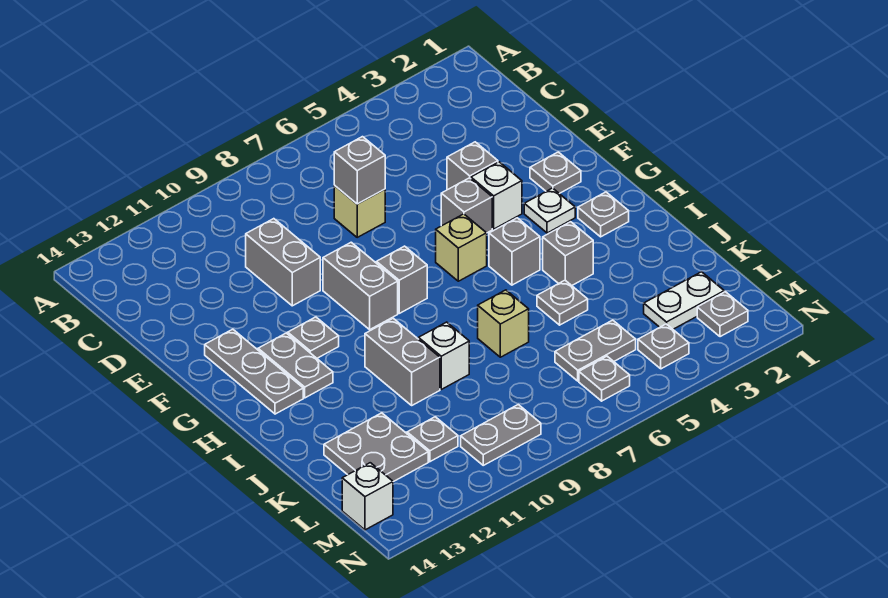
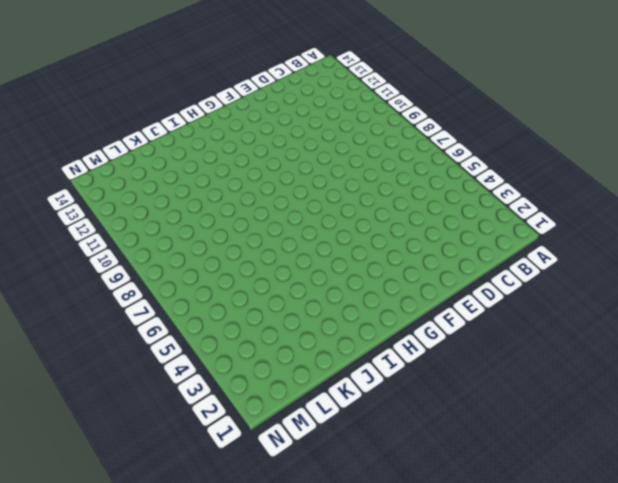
none -> tan brick D7 level 1
none -> grey brick D10:E10 level 1
none -> grey brick E4 level 1
none -> grey plate F2 level 1

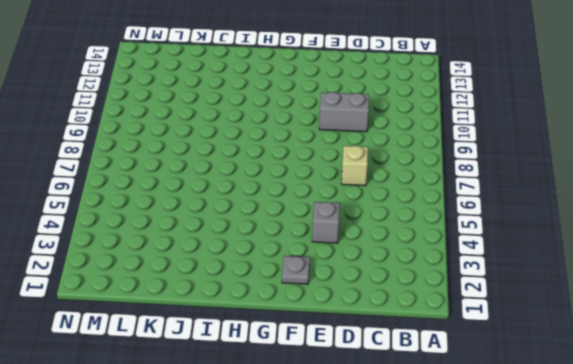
none -> white brick F4 level 1
none -> grey brick F5 level 1
none -> grey brick F9:G9 level 1
none -> grey plate F13:H13 level 1

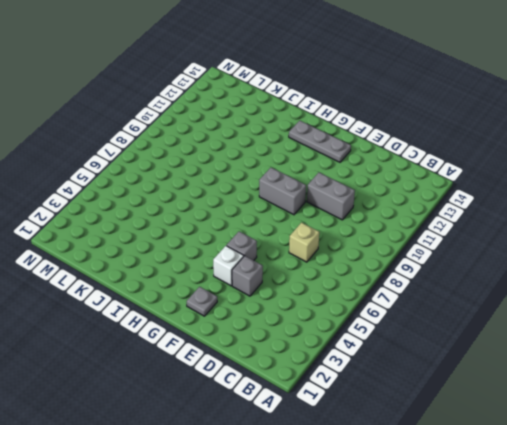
none -> white plate G3 level 1
none -> tan brick G6 level 1
none -> grey brick G8 level 1
none -> grey plate G11 level 1

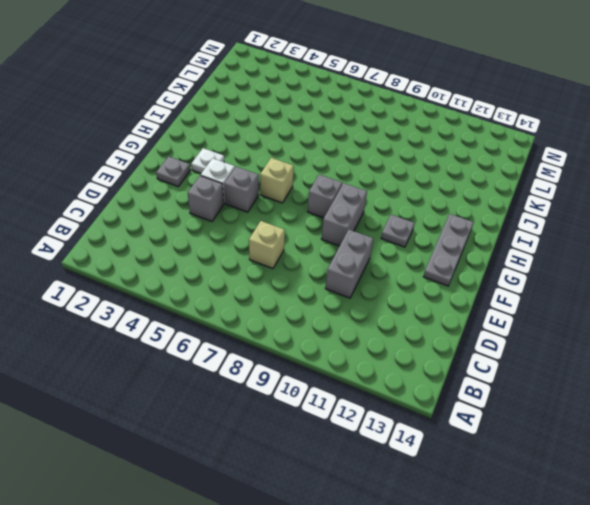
none -> grey plate G12:H12 level 1
none -> grey plate H2 level 1
none -> grey brick H5 level 1
none -> grey brick I4 level 1

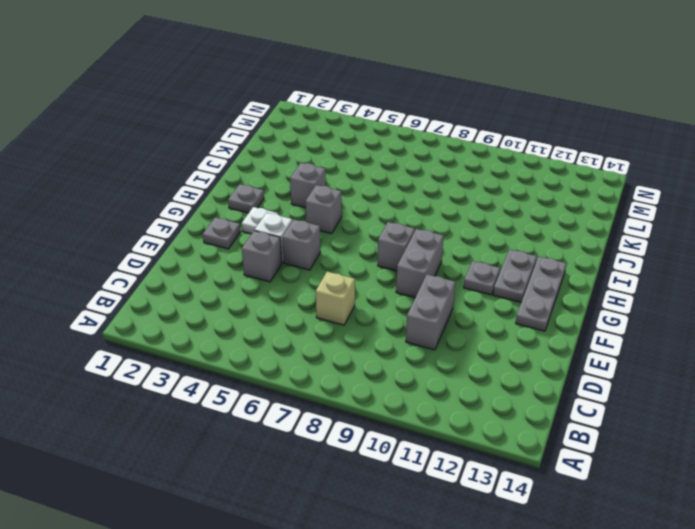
none -> tan brick G6 level 1
none -> grey brick I10:J10 level 1
none -> grey plate J5 level 1
none -> tan brick J7 level 1

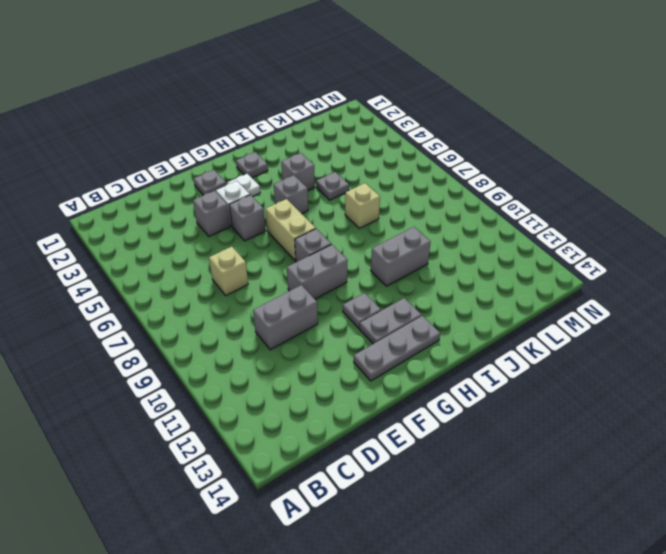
tan brick G6:G7 level 1 -> tan brick G6 level 1
none -> white brick J9 level 1
none -> grey plate K12:L13 level 1
none -> white plate L2:L3 level 1
none -> grey plate L5:L6 level 1

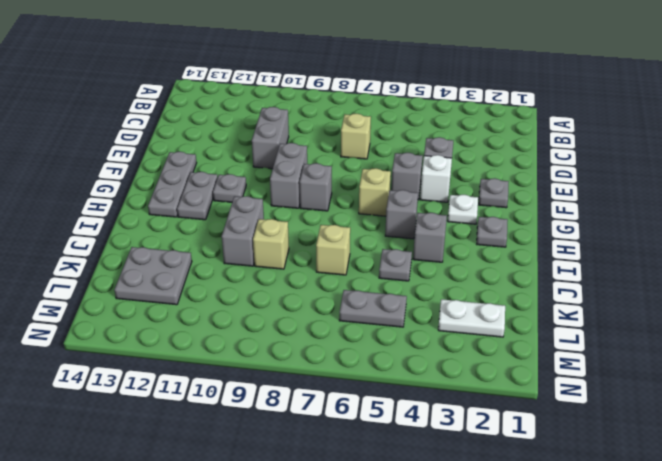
tan brick J9 level 1 -> white brick J9 level 1
none -> grey plate L11 level 1
none -> grey plate M2 level 1
none -> grey plate M4 level 1
none -> grey plate M6 level 1

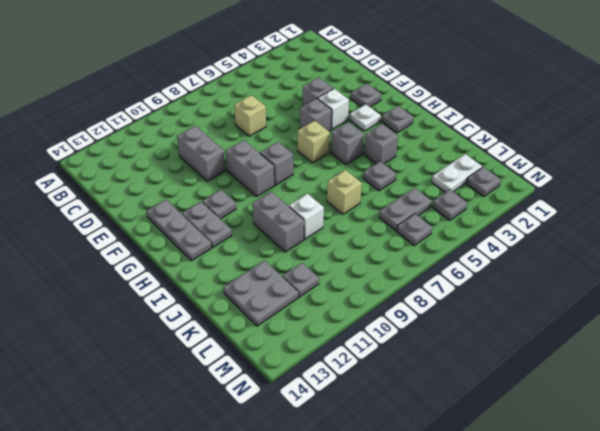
none -> grey plate M9:M10 level 1
none -> white brick M14 level 1
none -> grey brick D7 level 2

